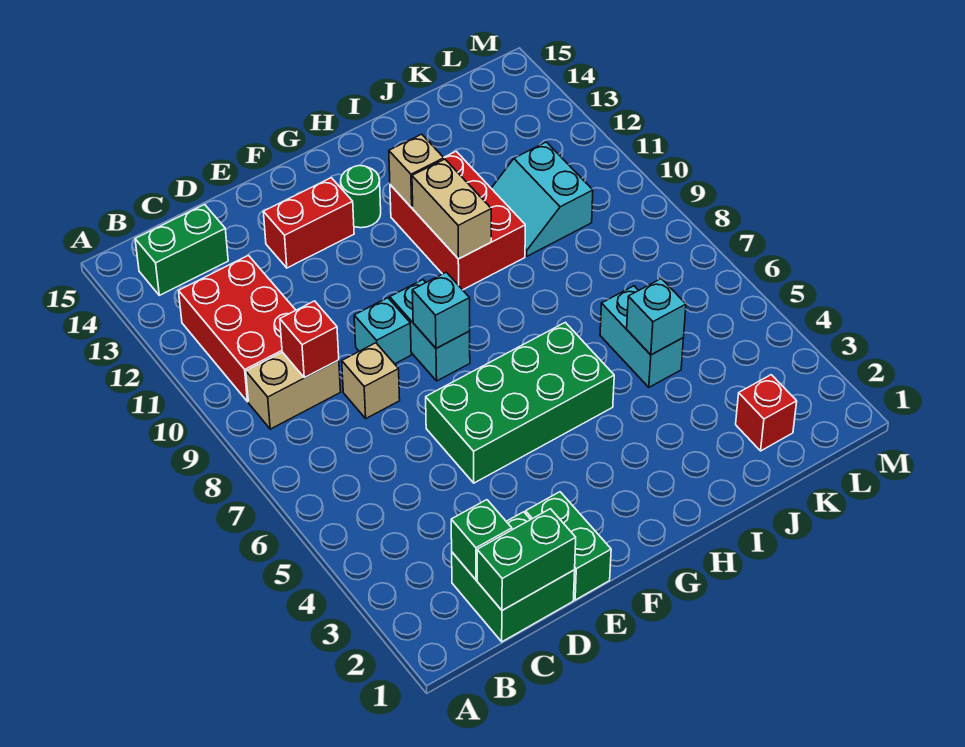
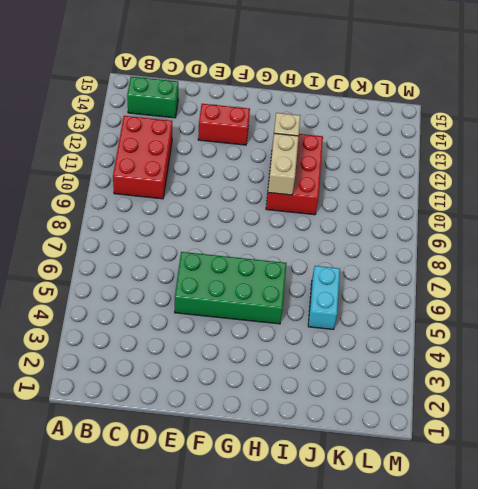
none -> tan brick B9:C9 level 1
none -> green brick C1:D2 level 1
none -> tan brick D8 level 1

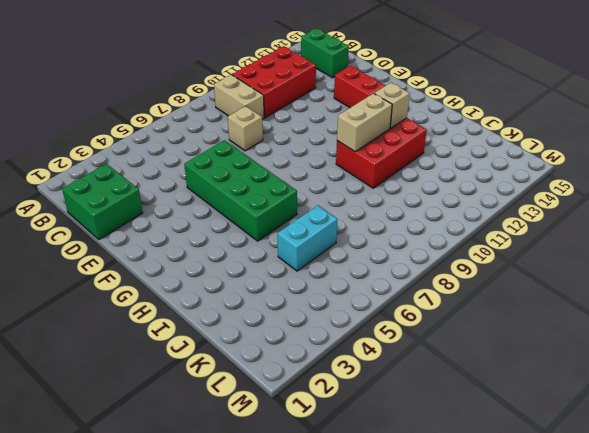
none -> green brick E1:E2 level 1
none -> cyan brick E9 level 1
none -> cyan brick F8:F9 level 1

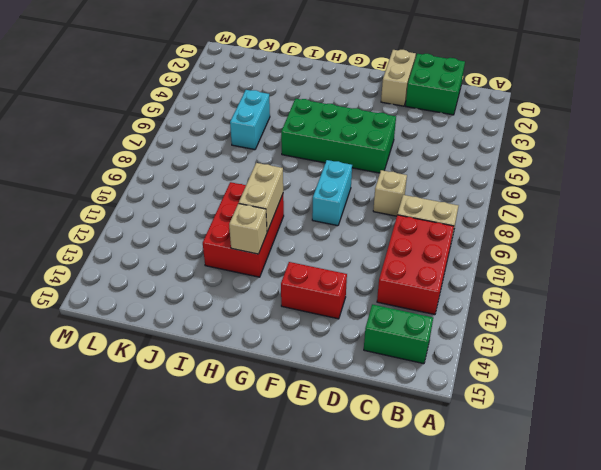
tan brick E1:E2 level 1 -> green brick E1:E2 level 1
none -> cyan brick E9 level 1
none -> green round brick G13 level 1
none -> cyan slope J10:K11 level 1 top K

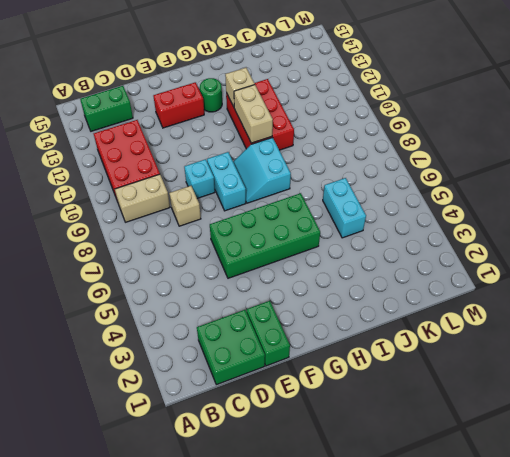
cyan slope G8:H9 level 1 top H -> cyan slope J10:K11 level 1 top K
none -> red brick K2 level 1
none -> green brick C1:D1 level 2
none -> green brick C2 level 2

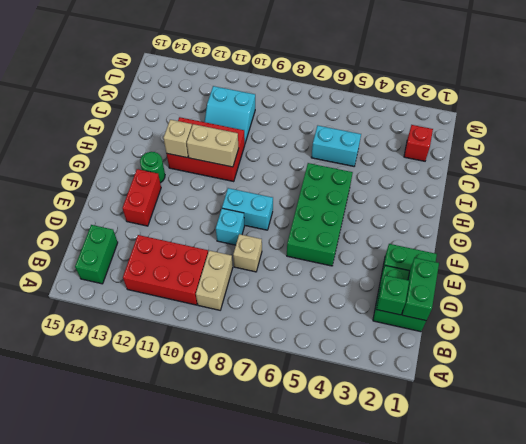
none -> red brick C9 level 2
none -> cyan brick F8 level 2
none -> cyan brick J5 level 2

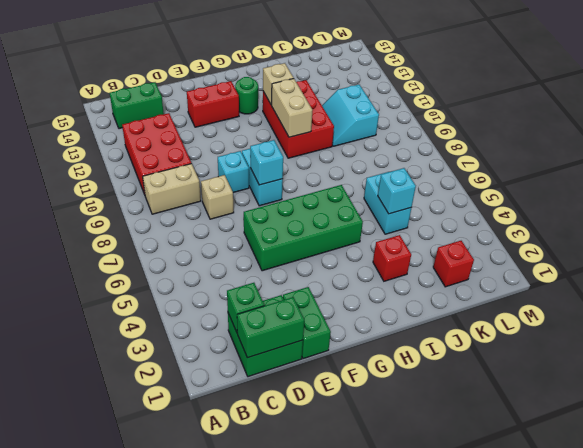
red brick I3 level 1 -> red brick C9 level 2

